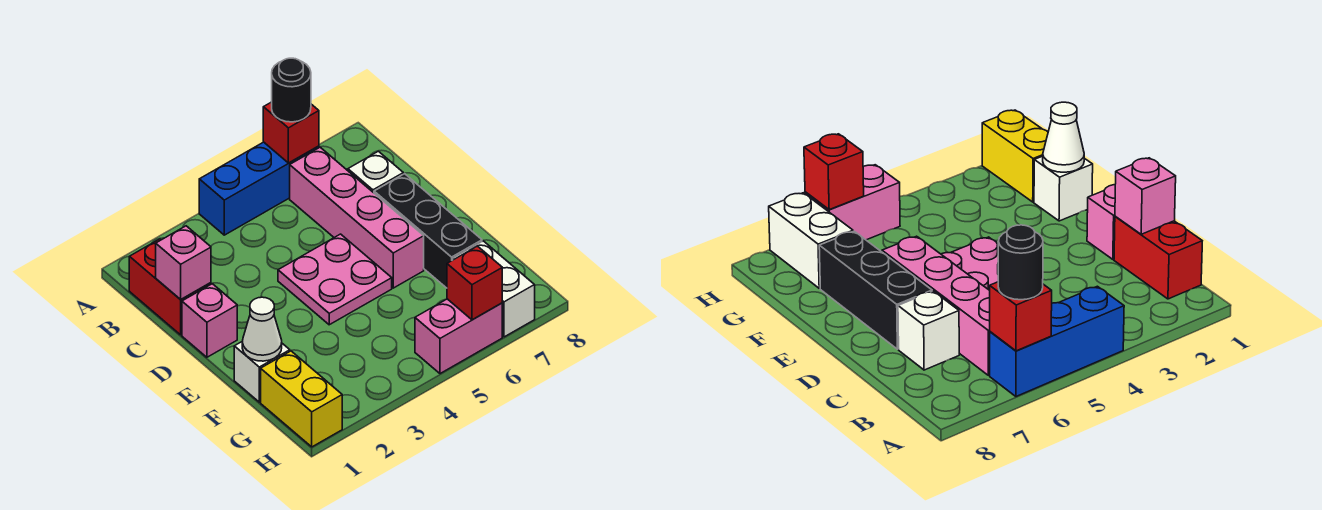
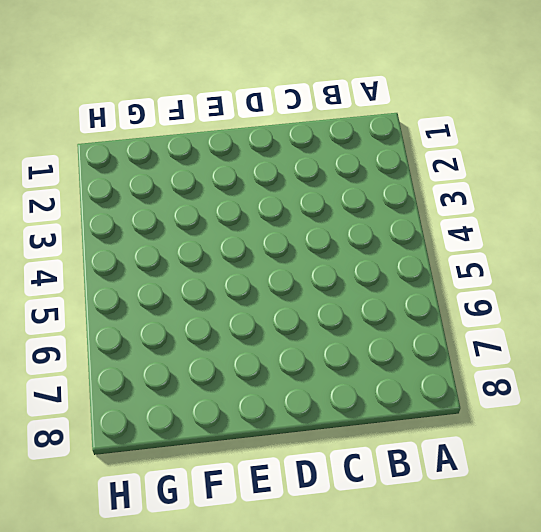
none -> blue brick A4:A6 level 1
none -> red brick B1:C1 level 1
none -> pink brick B6:E6 level 1

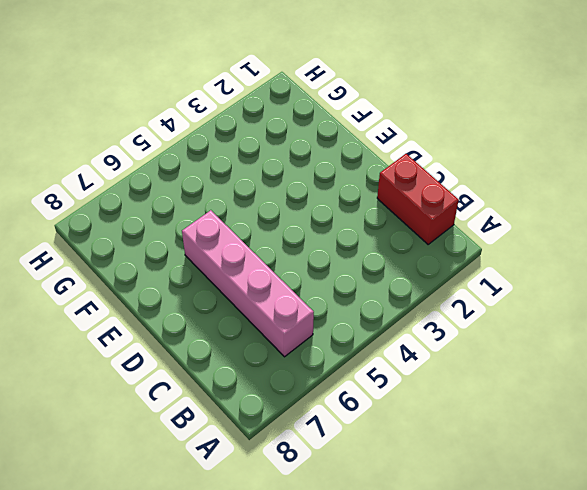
none -> blue brick A4:A6 level 1
none -> white brick C7 level 1
none -> pink brick D1 level 1

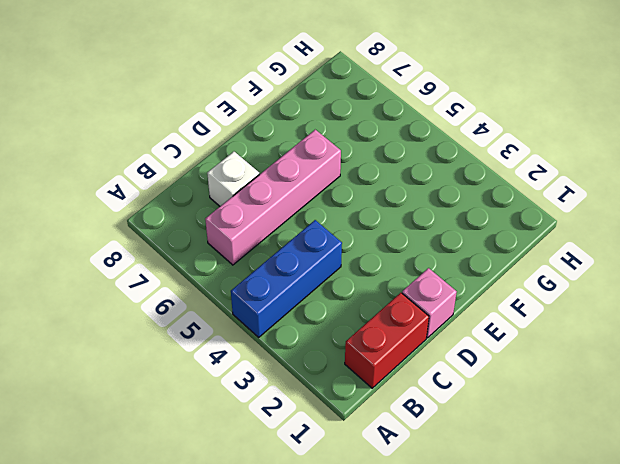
blue brick A4:C4 level 1 -> blue brick A4:A6 level 1
none -> pink plate D4:E5 level 1
none -> black brick D7:F7 level 1
none -> white brick F1 level 1

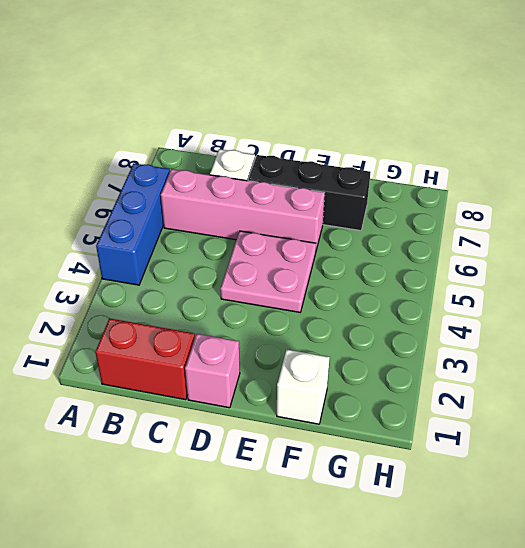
none -> yellow brick G1:H1 level 1
none -> white brick G7:H7 level 1
none -> pink brick H5:H6 level 1

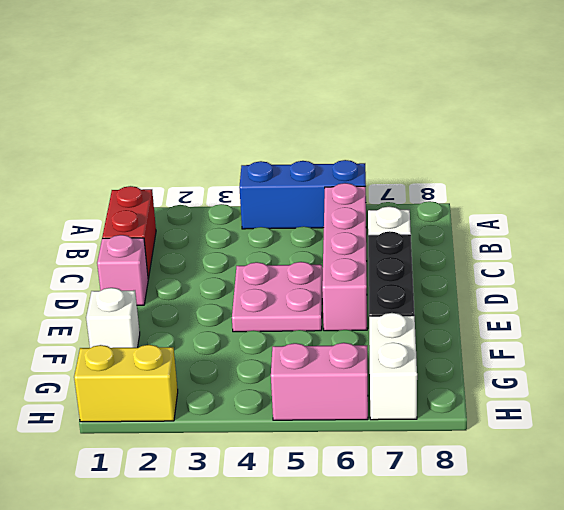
yellow brick H1:H2 level 1 -> yellow brick G1:H1 level 1
none -> red brick A6 level 2
none -> pink brick C1 level 2
none -> white cone F1 level 2

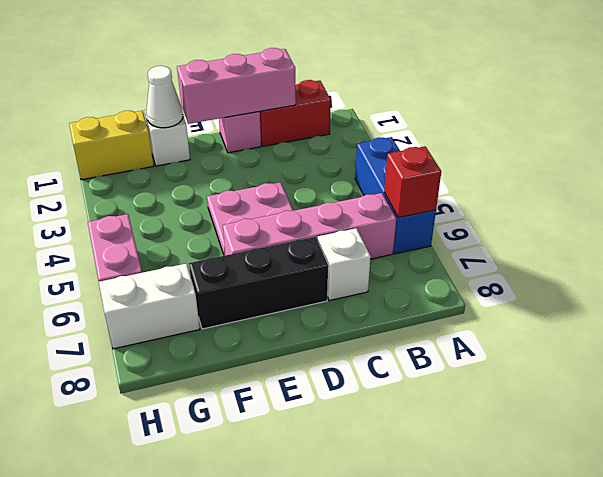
pink brick C1:E1 level 2 -> pink brick C1 level 2
none -> red brick H6 level 2
none -> black round brick A6 level 3

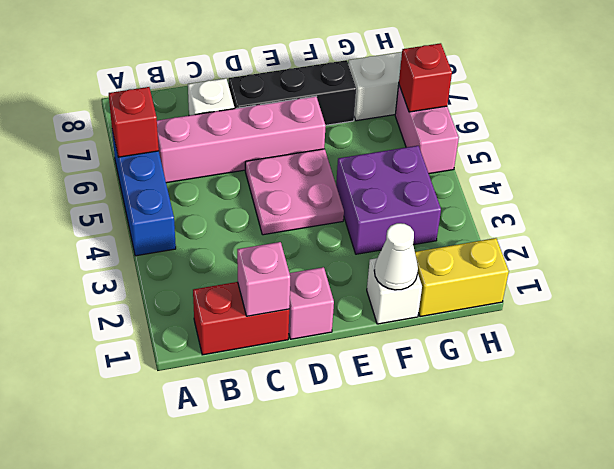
purple brick F3:G4 level 1 -> none
none -> black round brick A6 level 3

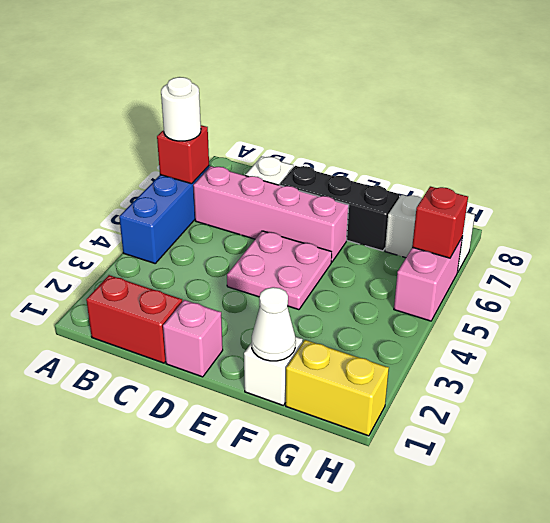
white round brick A6 level 3 -> black round brick A6 level 3
none -> pink brick C1 level 2

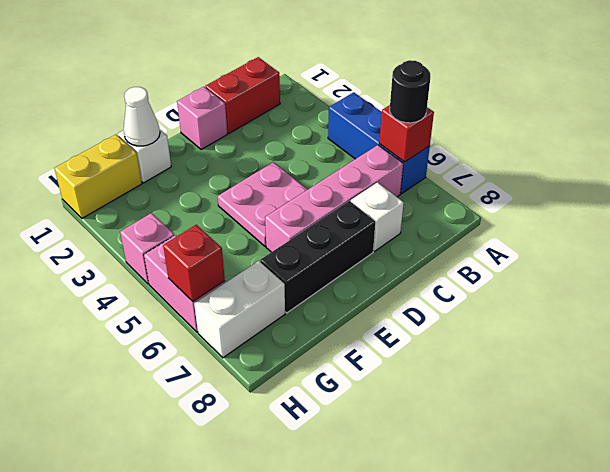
pink brick H4 level 1 -> pink brick C1 level 2

